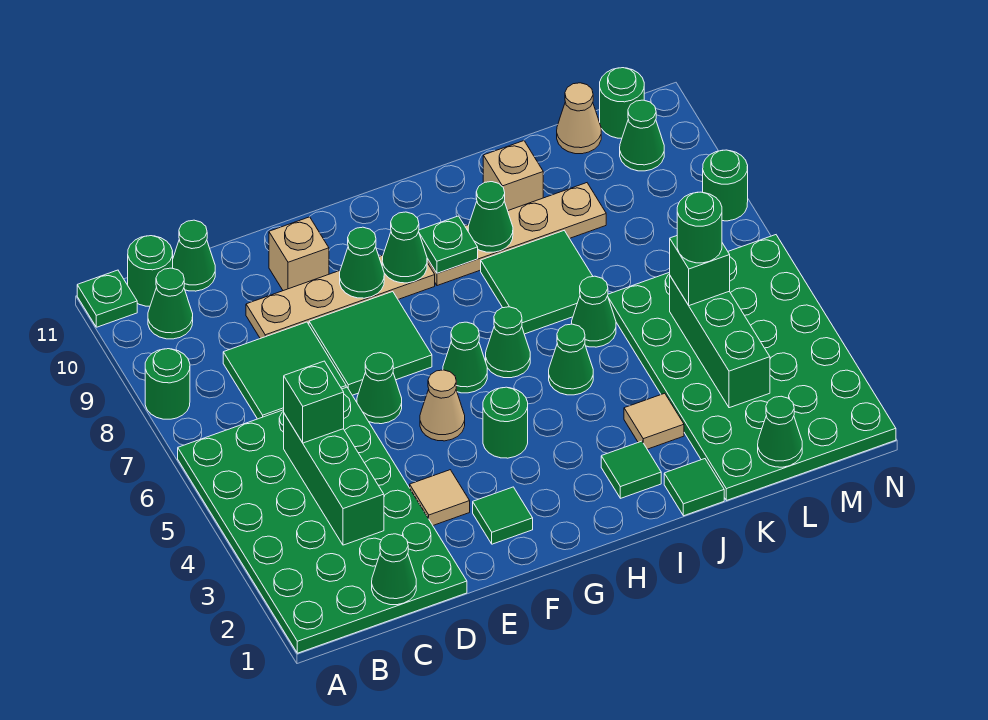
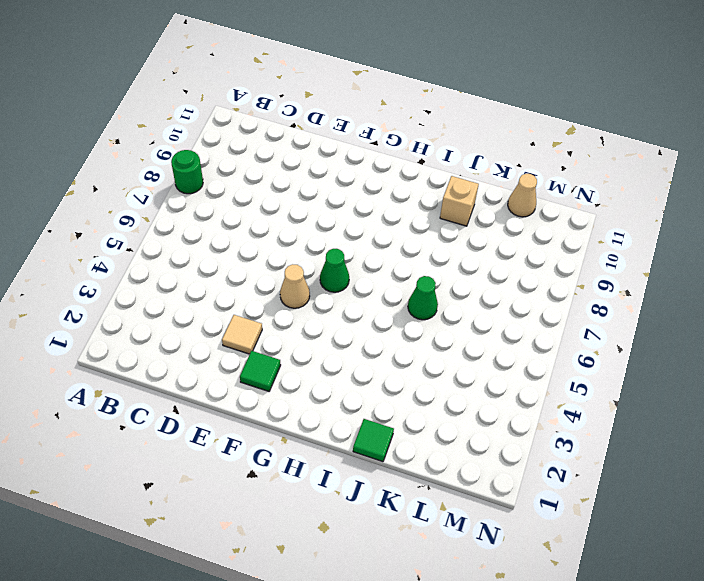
none -> green plate A1:D6 level 1
none -> green plate A11 level 1
none -> green cone B10 level 1
none -> green round brick B11 level 1

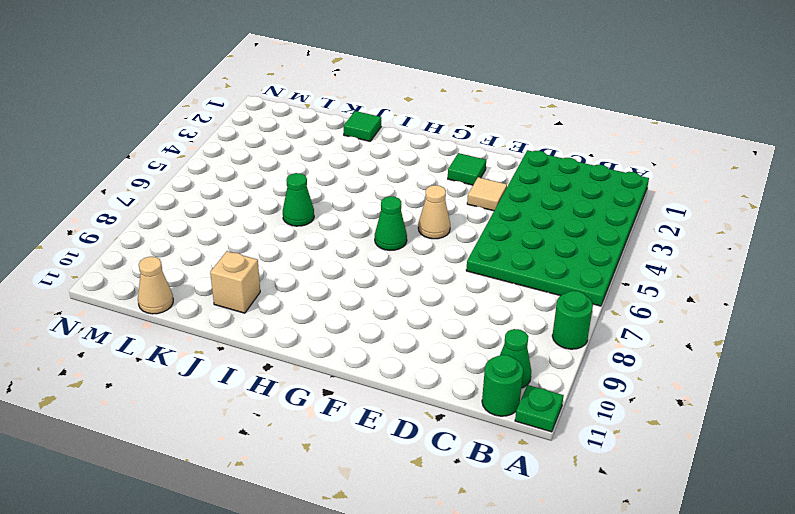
none -> green tile C7:D8 level 1
none -> green cone C11 level 1
none -> tan plate D9:G9 level 1
none -> green cone E6 level 1

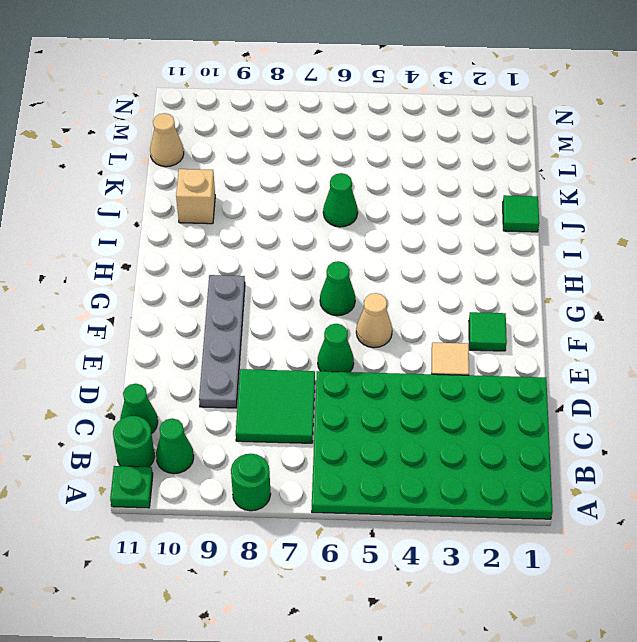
grey plate D9:G9 level 1 -> tan plate D9:G9 level 1
none -> green tile E7:F8 level 1
none -> tan brick E10 level 1
none -> green round brick G4 level 1
none -> green cone H6 level 1

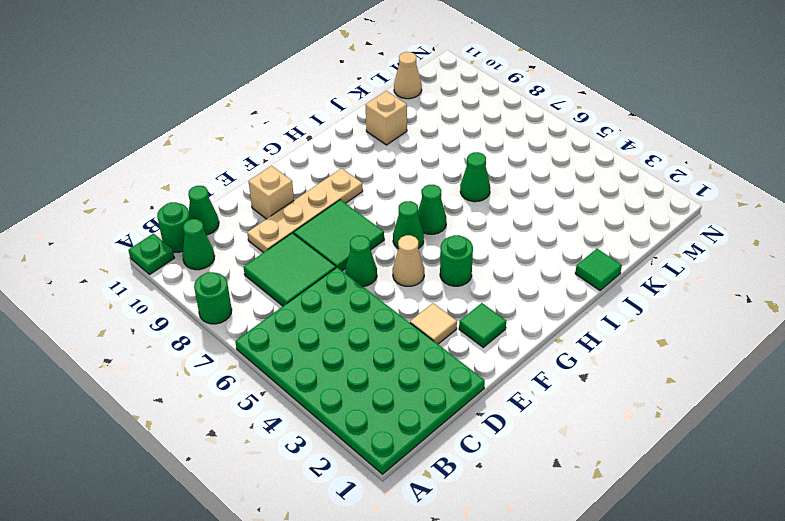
none -> tan plate H9:K9 level 1
none -> green tile I2 level 1
none -> green cone I5 level 1
none -> green tile I7:J8 level 1

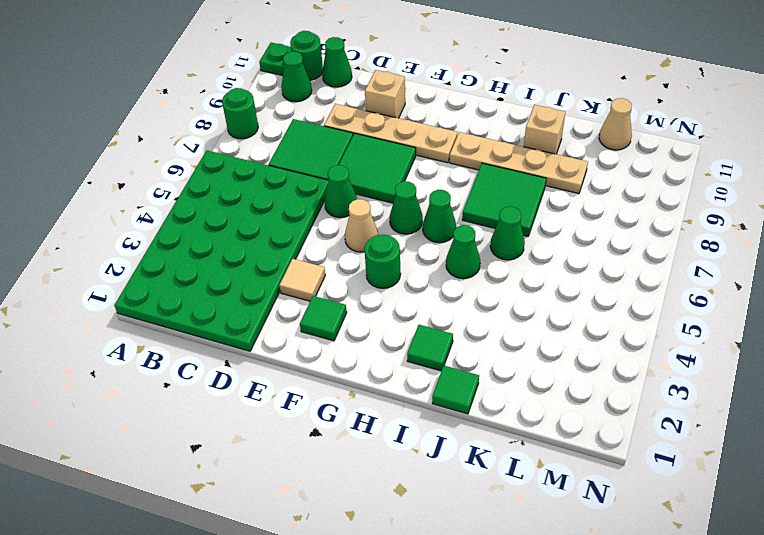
none -> tan tile J3 level 1
none -> green plate K1:N6 level 1
none -> green cone M10 level 1
none -> green round brick M11 level 1

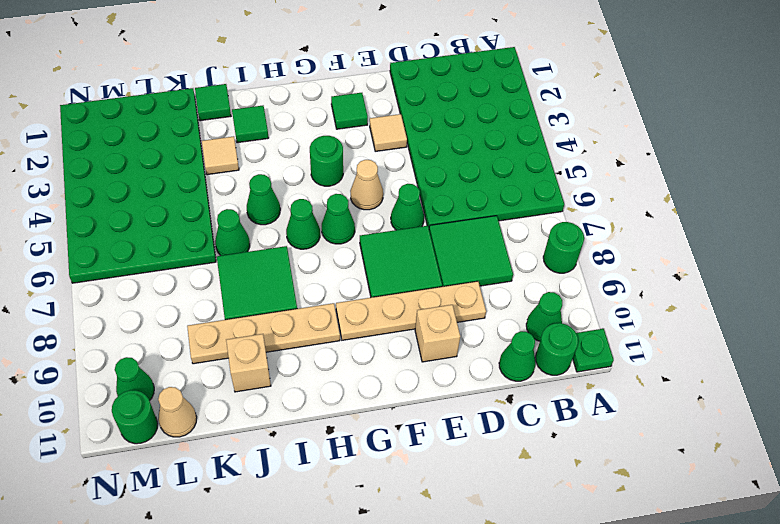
none -> green round brick N8 level 1
none -> green cone C1 level 2
none -> green brick C3:C5 level 2
none -> green cone F9 level 2

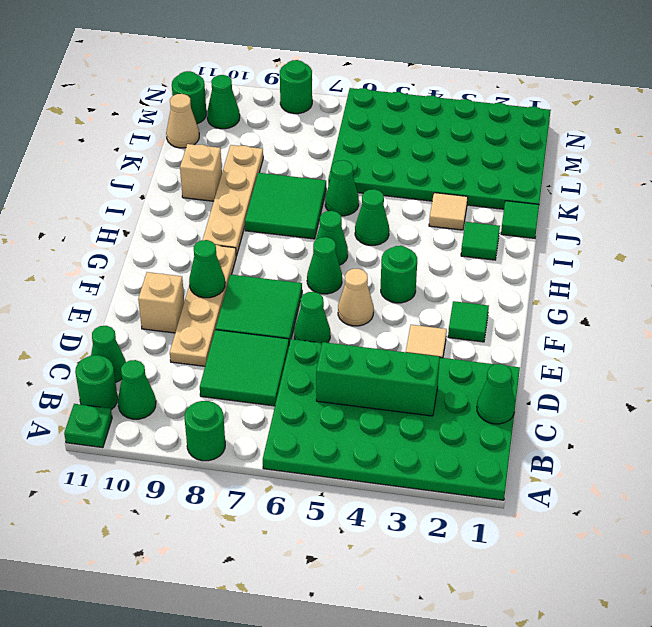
none -> green cone G9 level 2
none -> green plate H9 level 2
none -> green cone I9 level 2
none -> green cone L1 level 2

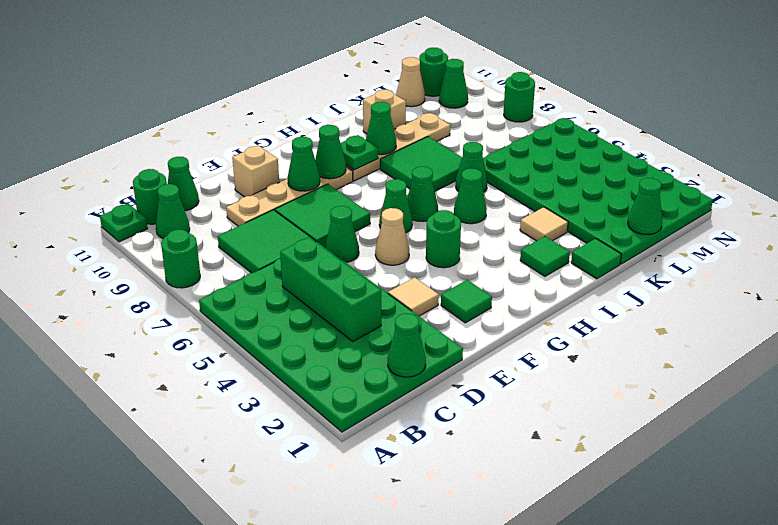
none -> green brick L3:L5 level 2
none -> green brick C5 level 3
none -> green brick L5 level 3
none -> green round brick L5 level 4

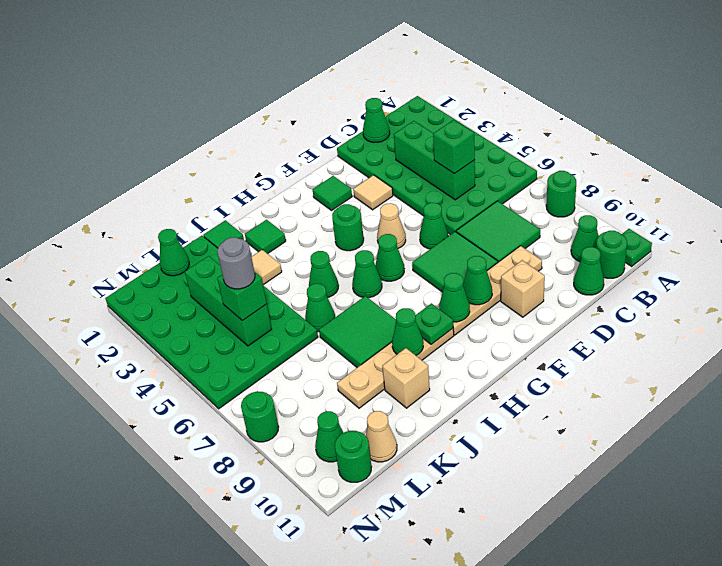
grey round brick L5 level 4 -> green round brick L5 level 4

